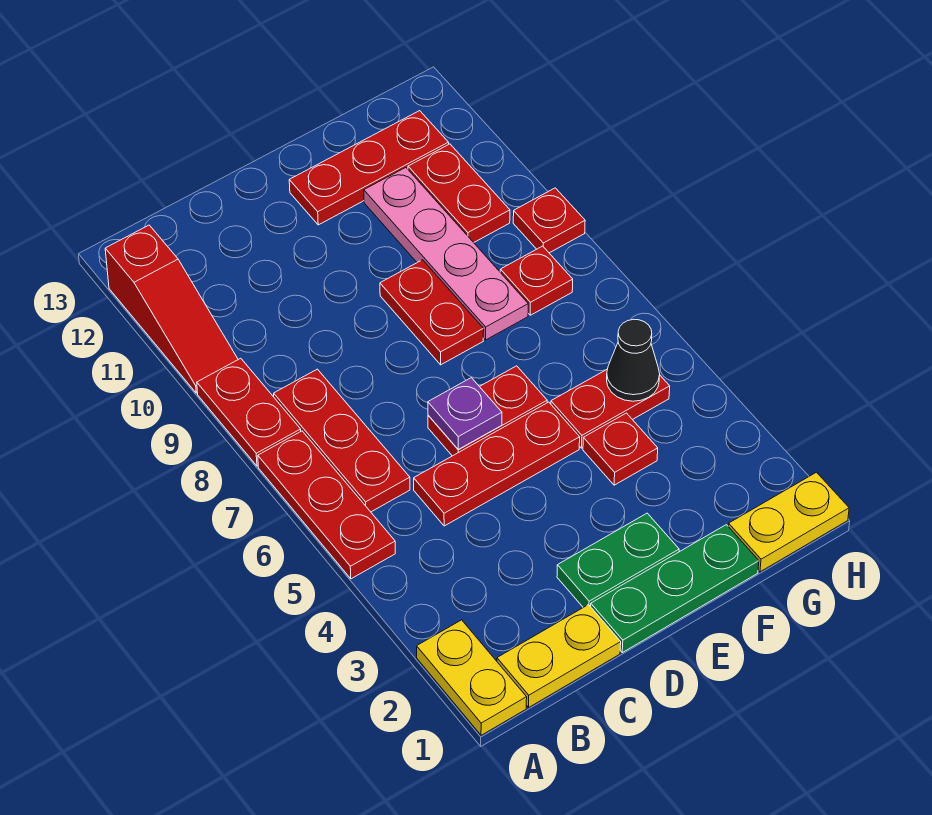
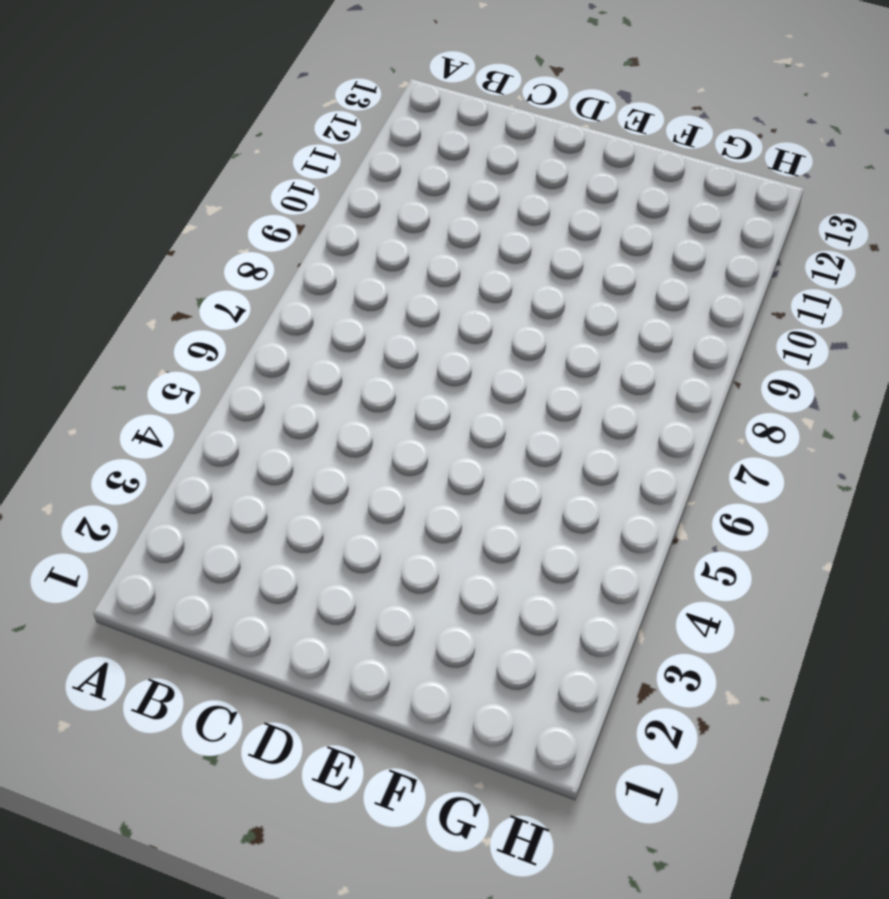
none -> yellow plate A1:A2 level 1
none -> red plate A5:A7 level 1
none -> red plate A8:A9 level 1

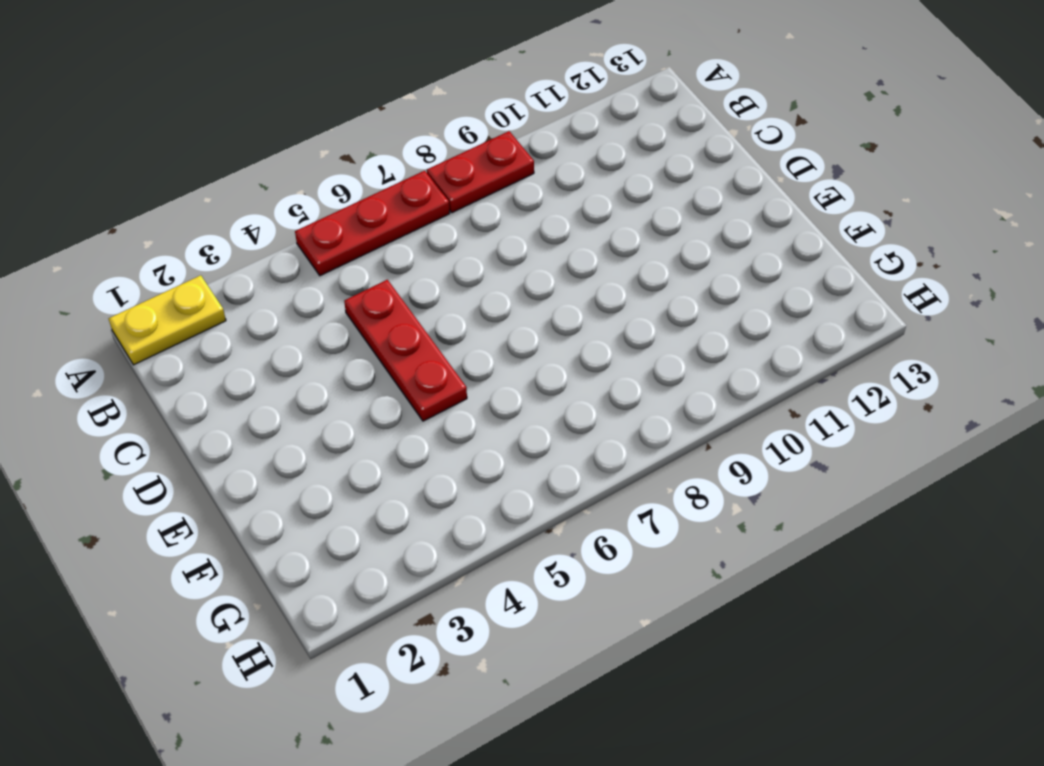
none -> red slope A10:A12 level 1 top 12
none -> yellow plate B1:C1 level 1
none -> red plate B6:B8 level 1

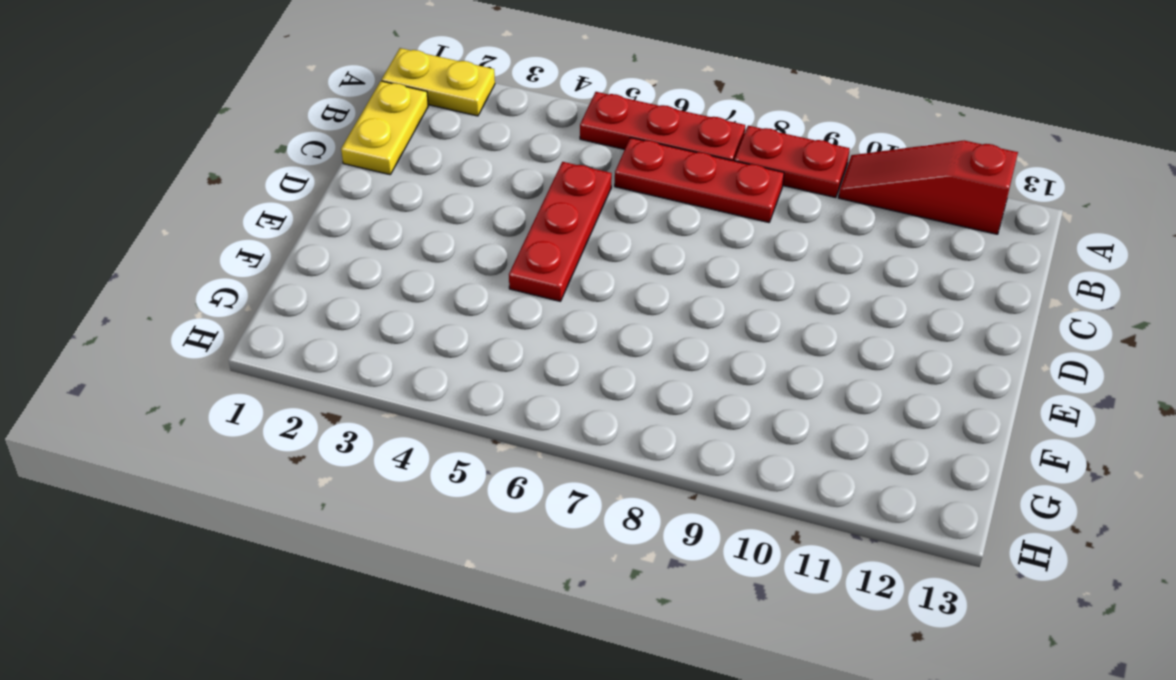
none -> green plate D1:F1 level 1
none -> green plate D2:E2 level 1
none -> red plate D6:E6 level 1

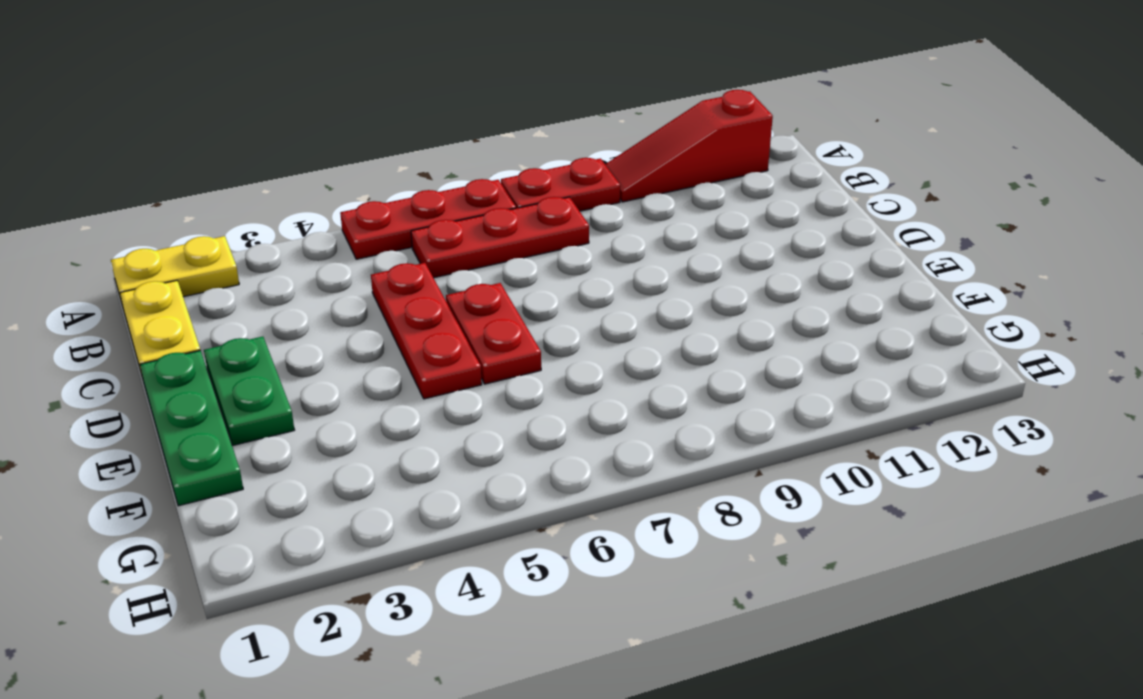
none -> red plate E8:E9 level 1
none -> red plate E12:G12 level 1
none -> red plate F4 level 1

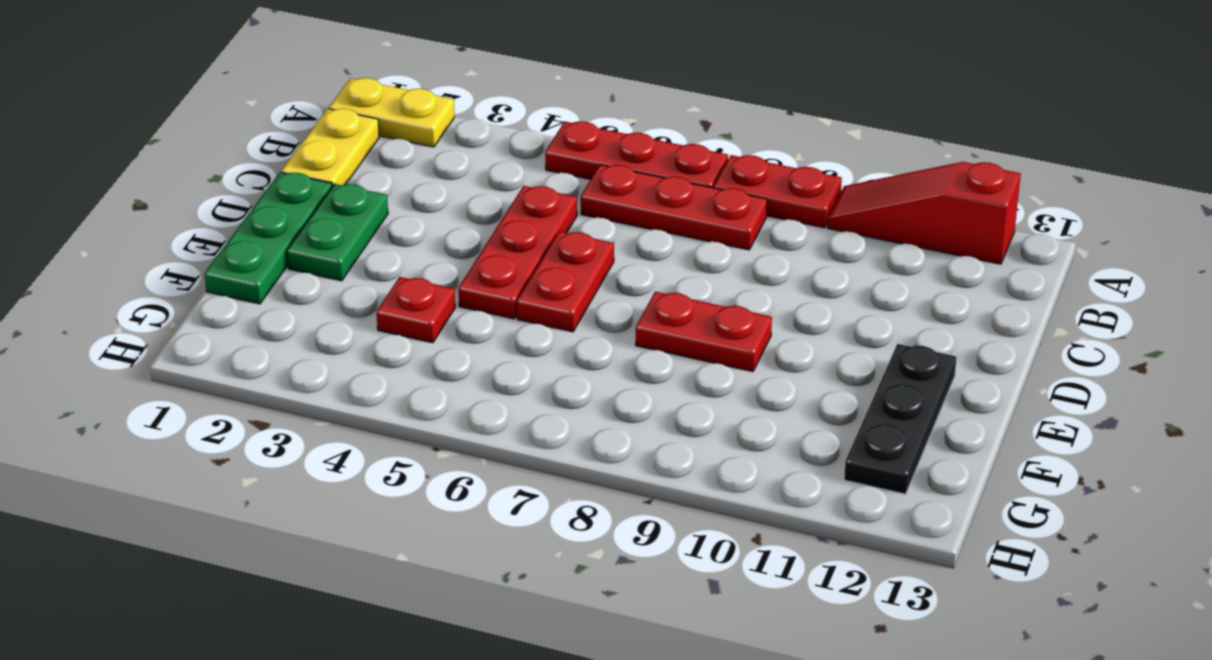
black plate E12:G12 level 1 -> red plate E12:G12 level 1
none -> red plate F5:G5 level 1
none -> pink plate F8:F11 level 1
none -> yellow plate G1:H1 level 1

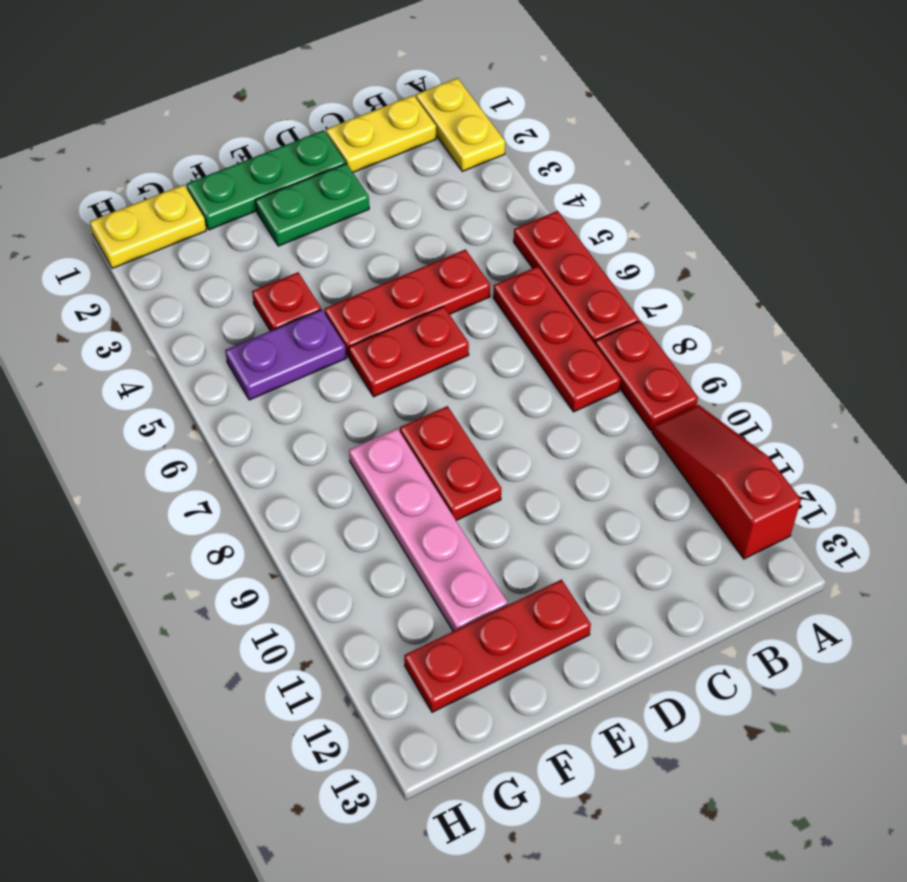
purple plate F5:G5 level 1 -> red plate F5:G5 level 1
none -> red plate G8 level 1
none -> red plate G10:G11 level 1
none -> red plate H9 level 1

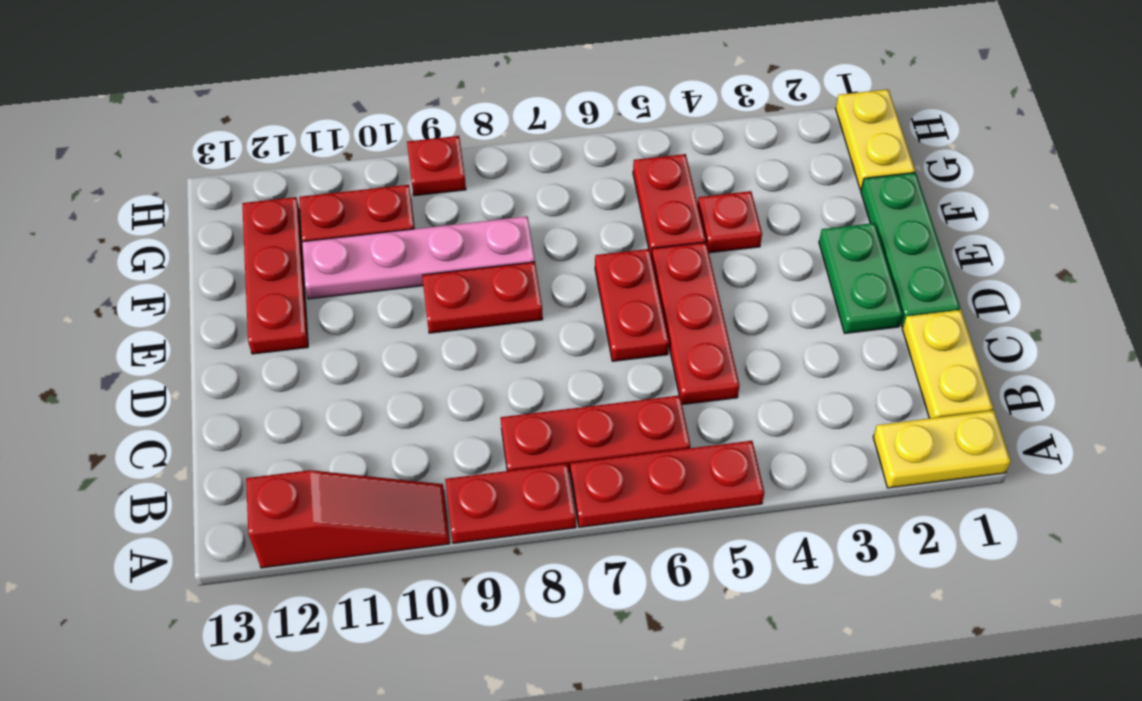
none -> red plate G8 level 1
none -> purple plate D6 level 2
none -> black cone G5 level 2

